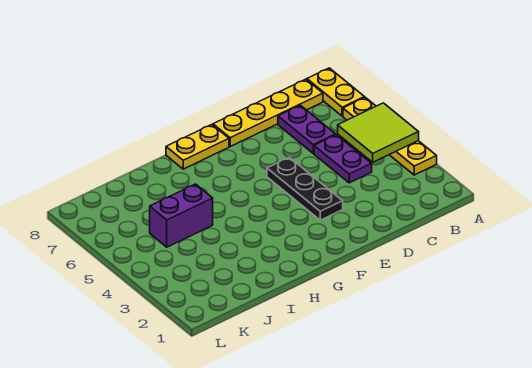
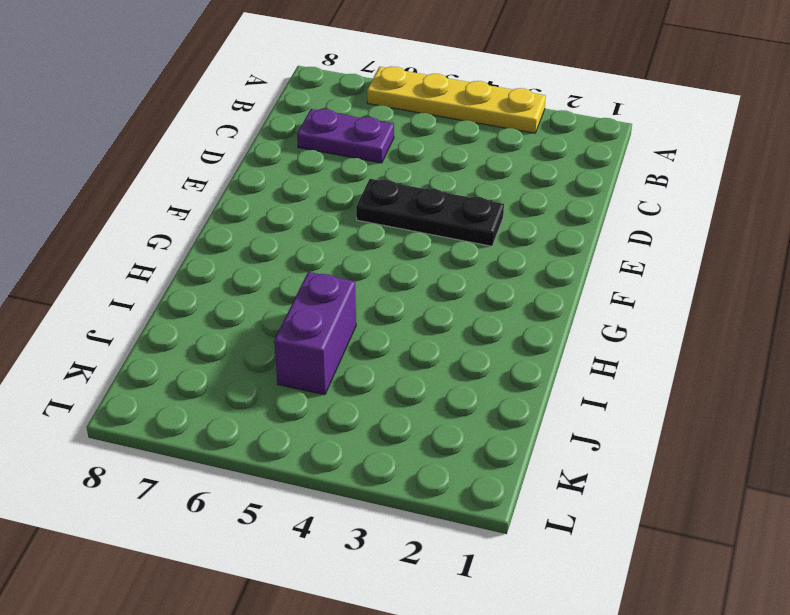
none -> yellow plate A7:A8 level 1
none -> yellow plate B8:E8 level 1

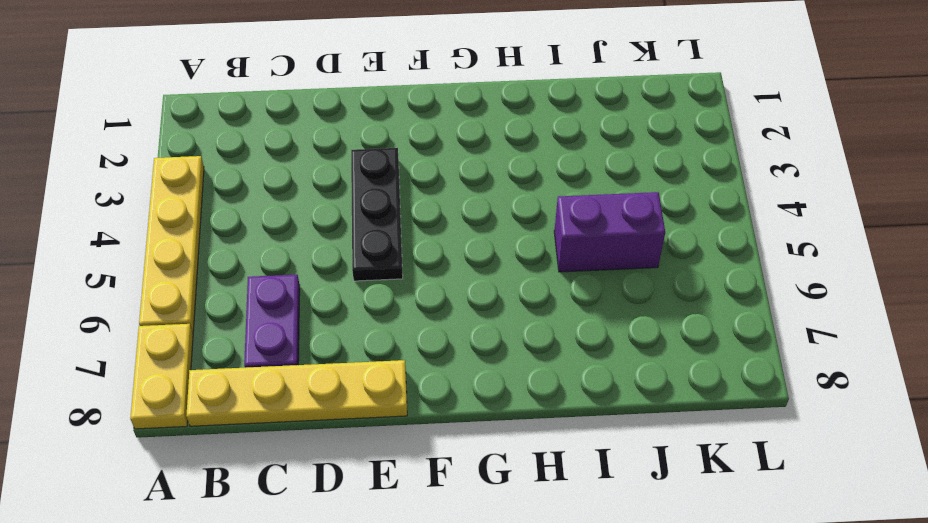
none -> purple plate C4:C5 level 1
none -> yellow plate F8:G8 level 1

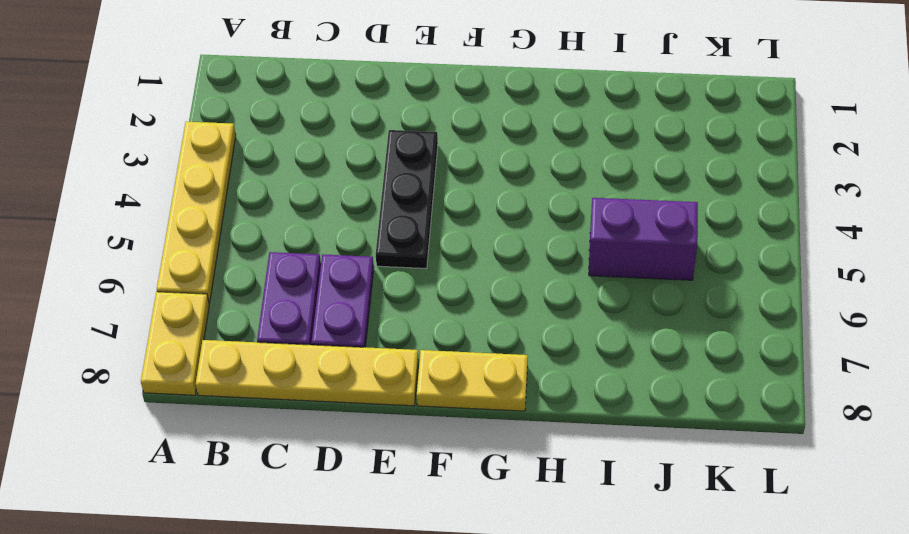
purple plate D6:D7 level 1 -> purple plate C4:C5 level 1
none -> lime tile A4:B5 level 2

